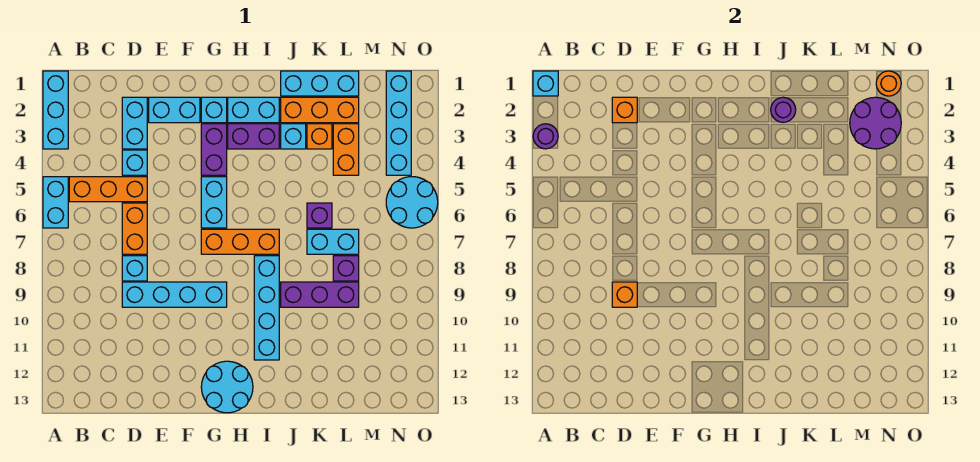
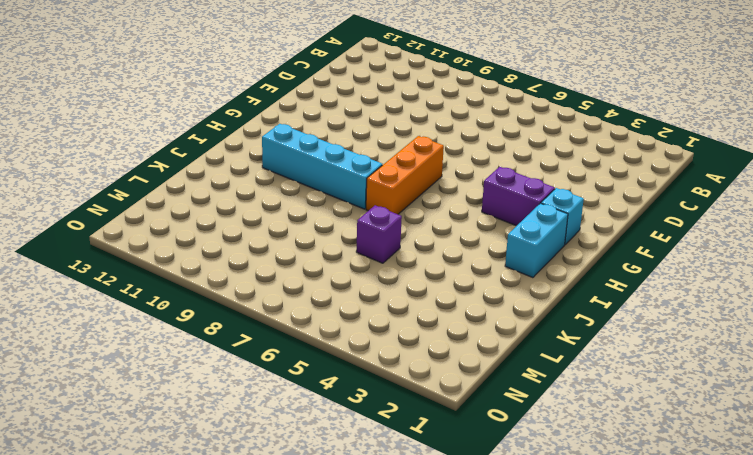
none -> cyan brick A1:A3 level 1
none -> cyan brick A5:A6 level 1
none -> orange brick B5:D5 level 1
none -> cyan brick D2:D3 level 1

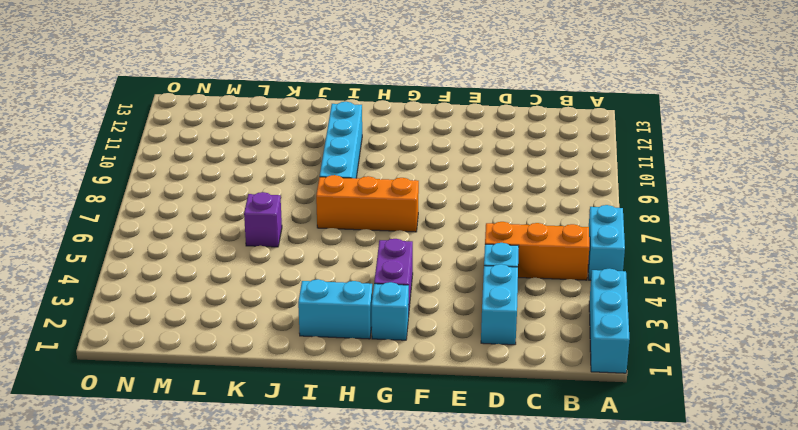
none -> orange brick D6:D7 level 1
none -> cyan brick D8 level 1
none -> cyan brick D9:G9 level 1
none -> cyan brick E2:F2 level 1

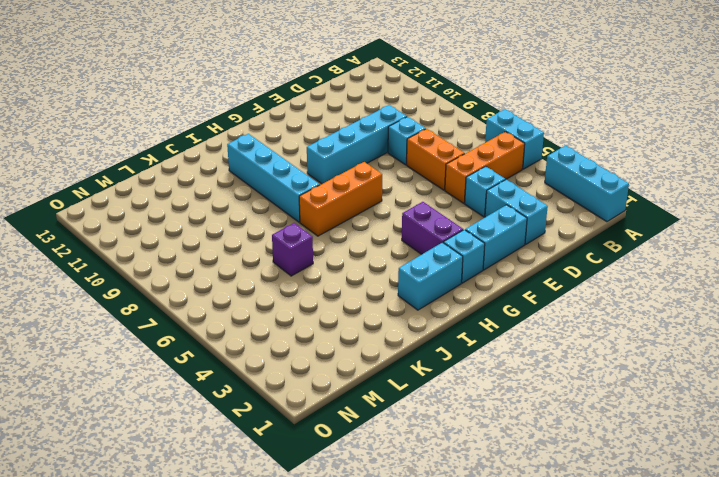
none -> cyan brick G5:G6 level 1
none -> cyan round brick G12:H13 level 1
none -> purple brick H3:I3 level 1
none -> cyan brick J1:L1 level 1

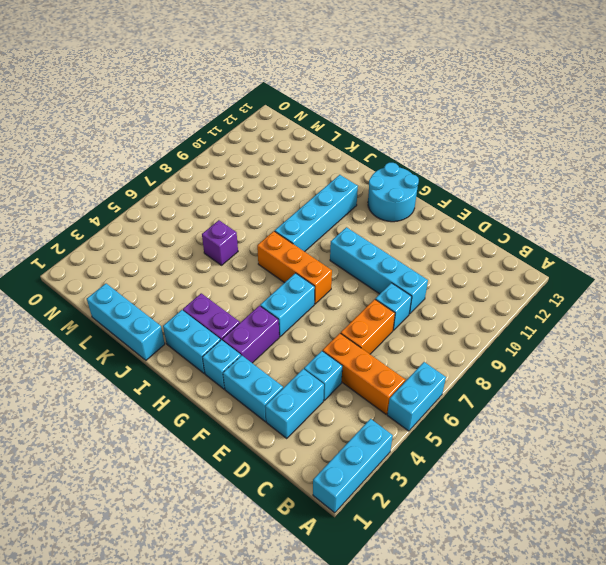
none -> orange brick J2:L2 level 1
none -> cyan brick J3 level 1
none -> purple brick J9:L9 level 1
none -> orange brick K3 level 1

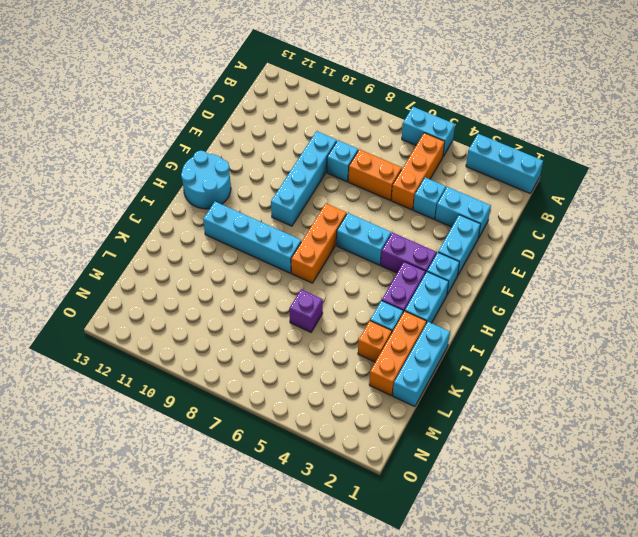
none -> purple brick J9:L9 level 1
none -> cyan brick K7:L7 level 1
none -> orange brick L3:L4 level 1
none -> purple brick L8 level 1

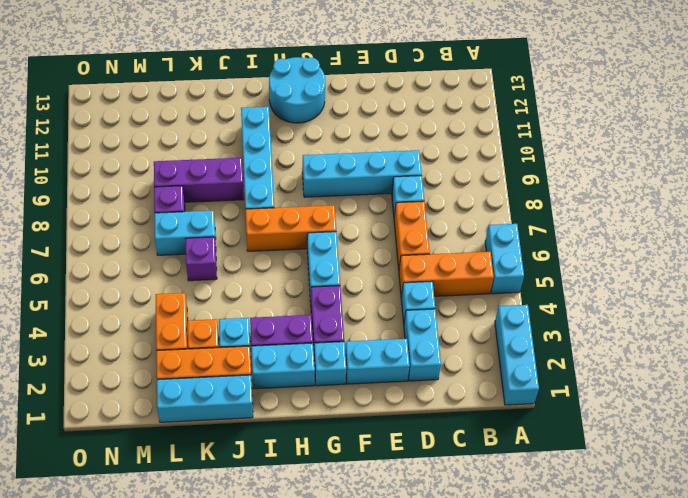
none -> cyan brick N1:N4 level 1
none -> cyan round brick N5:O6 level 1
none -> cyan brick A1 level 2
none -> purple round brick A3 level 2

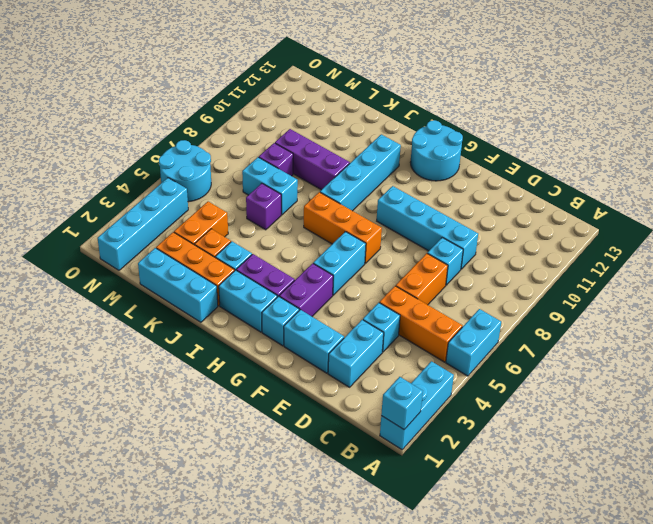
none -> purple round brick A3 level 2
none -> orange brick D2 level 2
none -> orange brick D9 level 2
none -> purple round brick J2 level 2

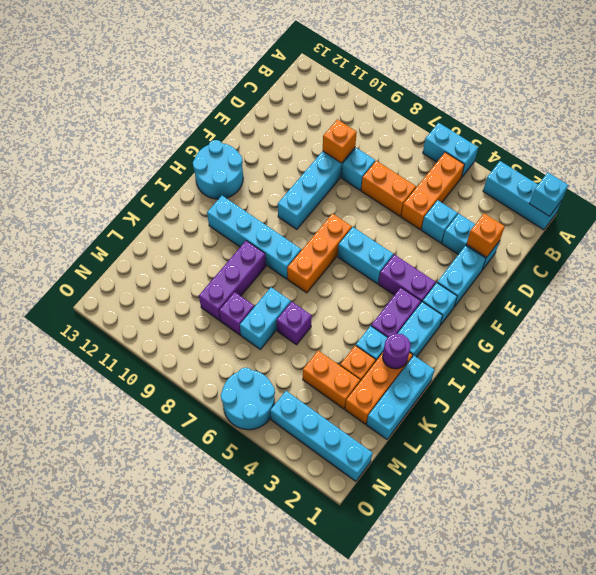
none -> purple round brick A3 level 2
none -> purple round brick M2:N3 level 2
none -> orange round brick N1 level 2

